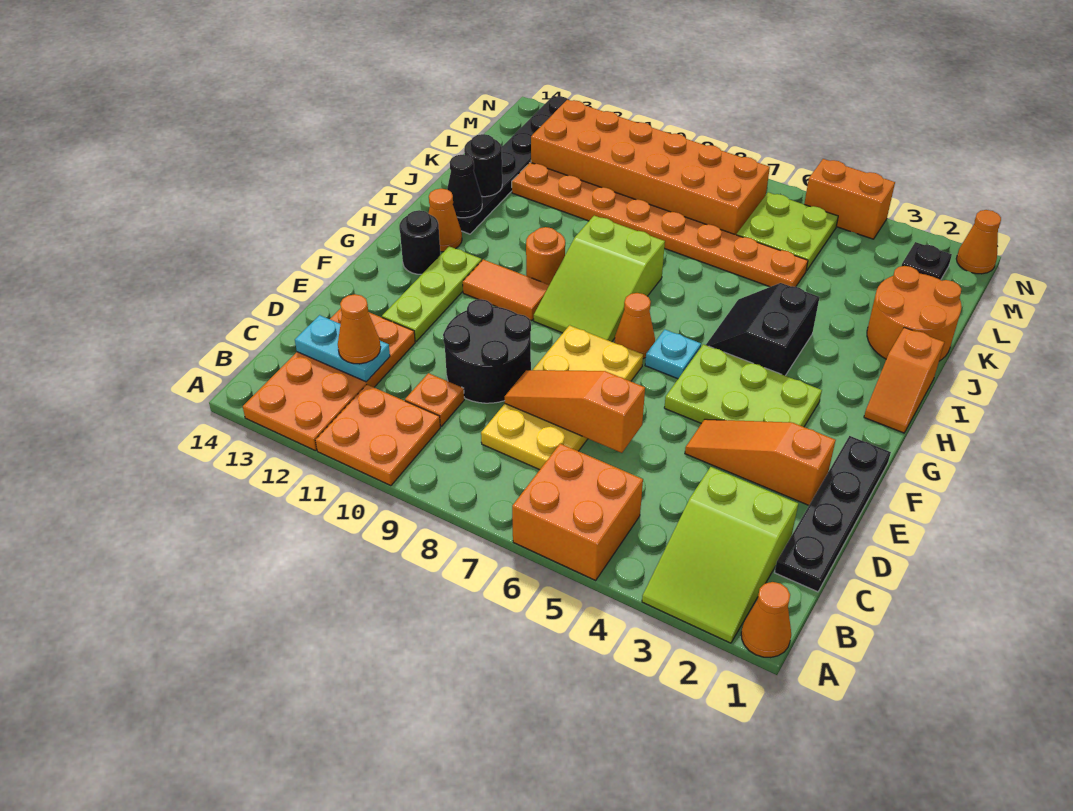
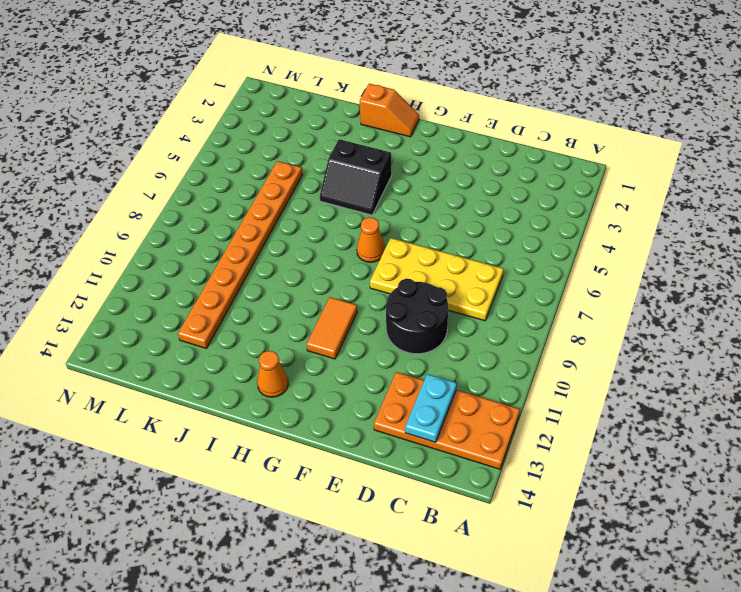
none -> orange cone A1 level 1
none -> lime slope A2:C3 level 1 top C
none -> orange brick A5:B6 level 1
none -> orange plate A10:B11 level 1

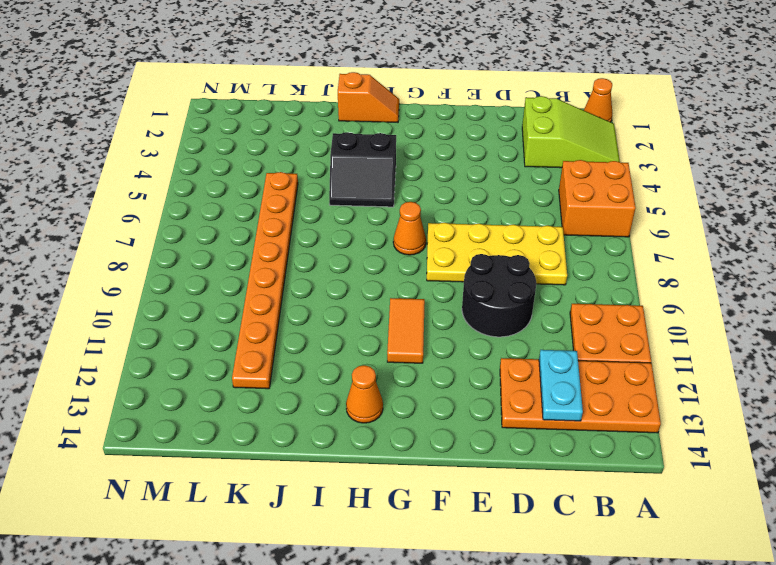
none -> black plate C1:F1 level 1
none -> orange plate C10 level 1
none -> orange slope E2:E4 level 1 top 2
none -> lime plate E12:G12 level 1

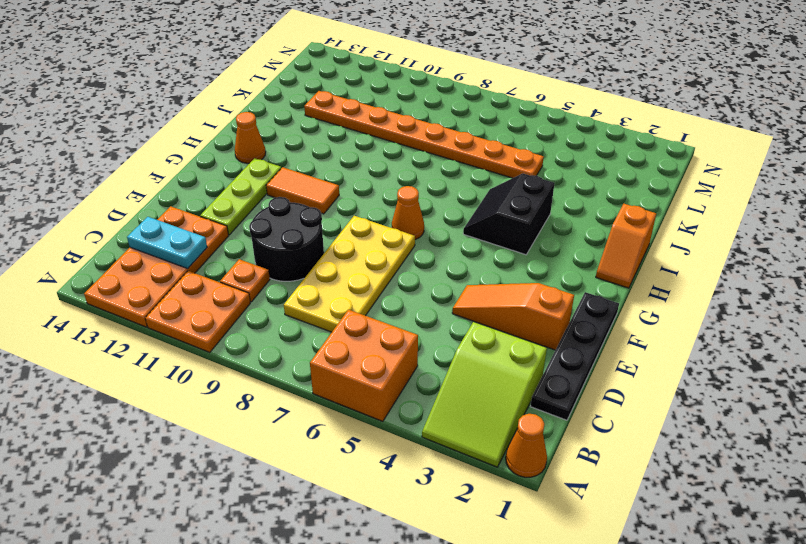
none -> lime plate F3:G5 level 1
none -> cyan plate G6 level 1
none -> lime slope G8:I9 level 1 top I
none -> black round brick G13 level 1

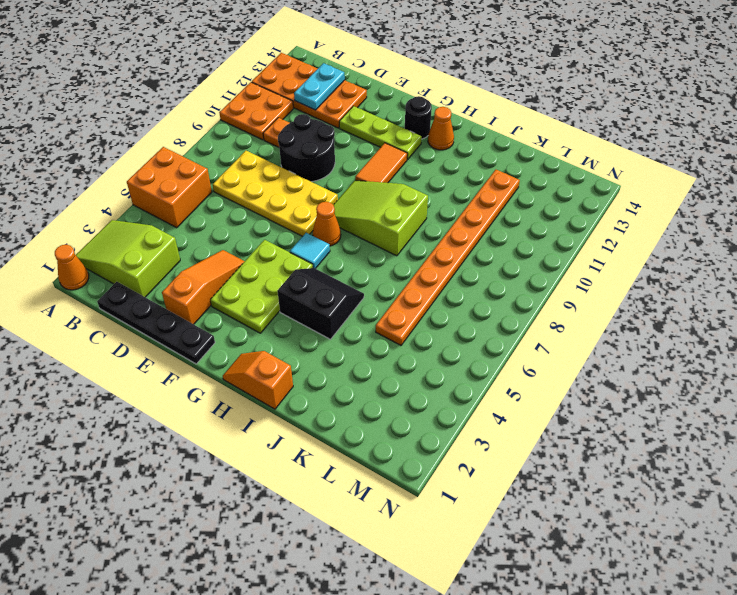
cyan tile G6 level 1 -> cyan plate G6 level 1
none -> orange round brick H10 level 1
none -> black plate I13:N13 level 1
none -> orange round brick J1:K2 level 1
none -> lime plate L5:M6 level 1

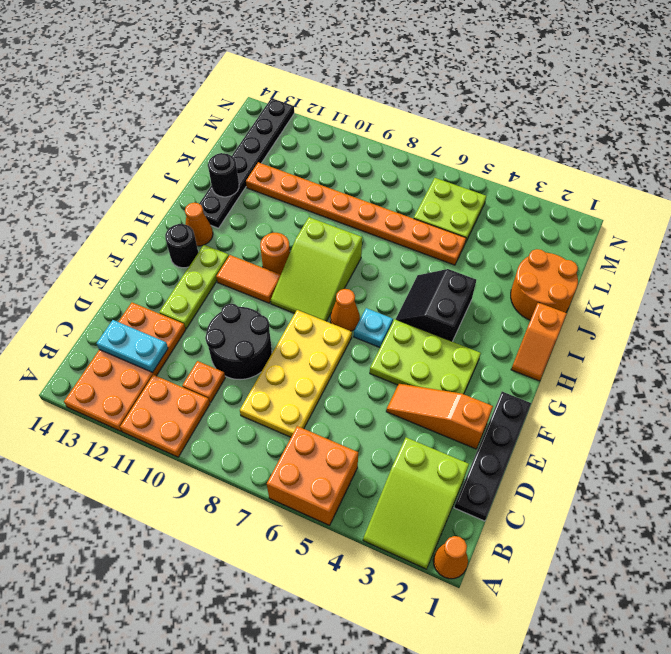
none -> orange brick L7:M12 level 1
none -> black plate M2 level 1
none -> orange cone N1 level 1
none -> orange brick N4:N5 level 1

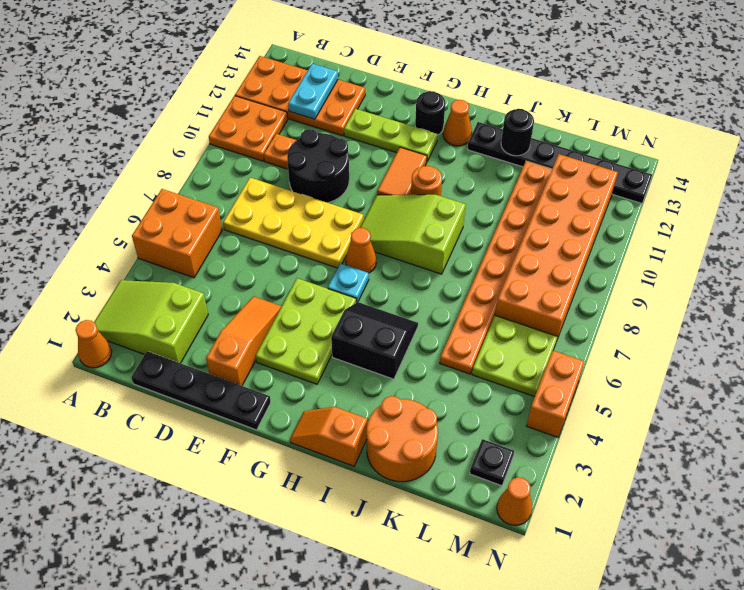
none -> orange slope D6:D8 level 2 top 6
none -> black cone I13 level 2
none -> orange cone C12 level 3

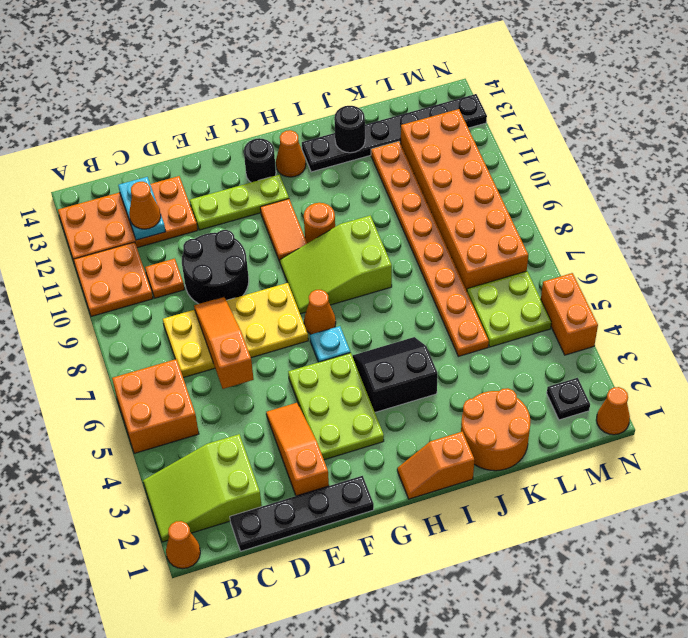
none -> black cone I13 level 2

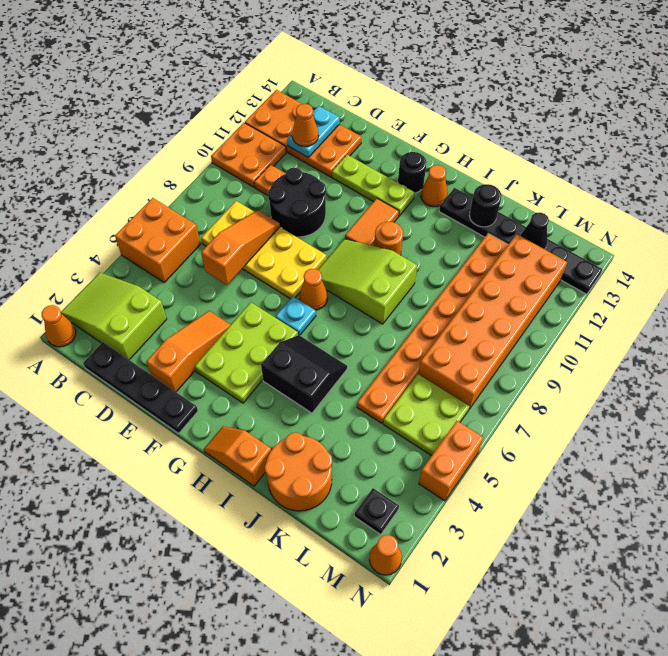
black cone L13 level 2 -> black cone I13 level 2

